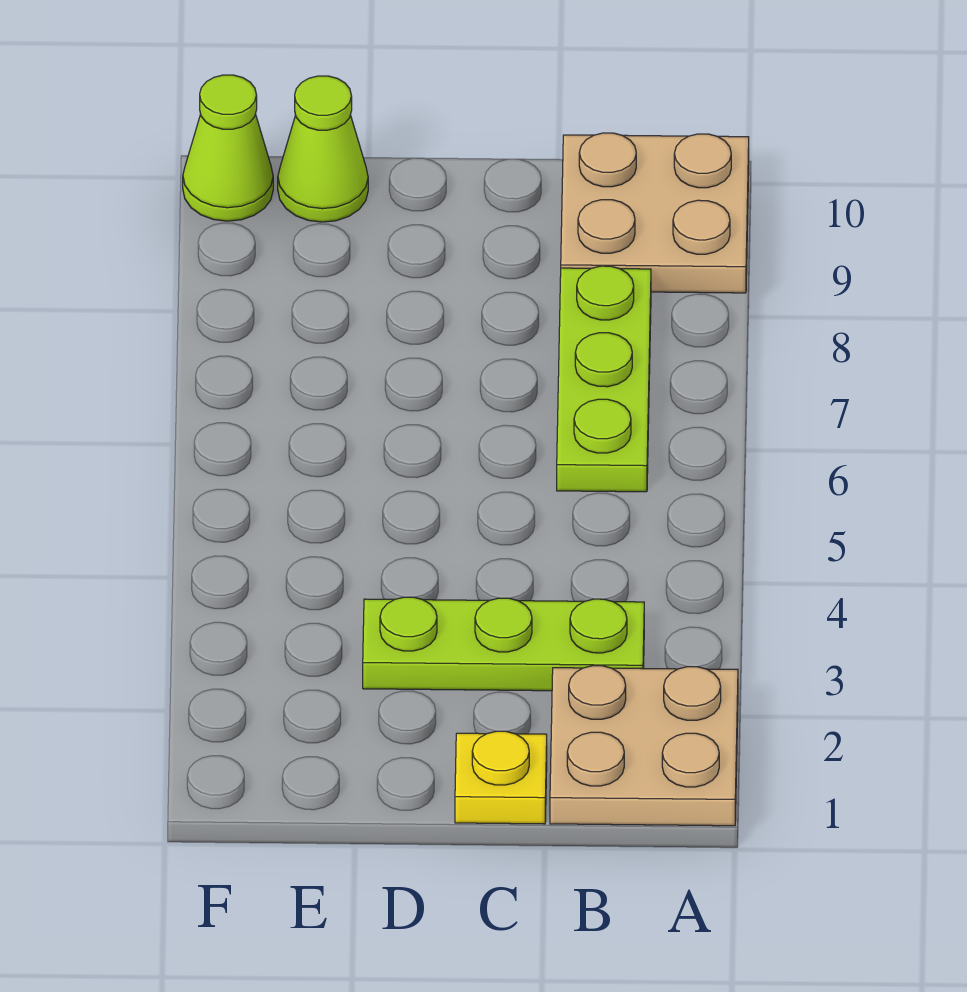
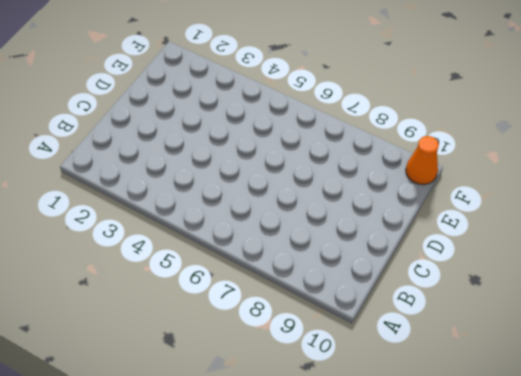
orange cone F10 level 1 -> lime cone F10 level 1
none -> tan plate A1:B2 level 1
none -> tan plate A9:B10 level 1

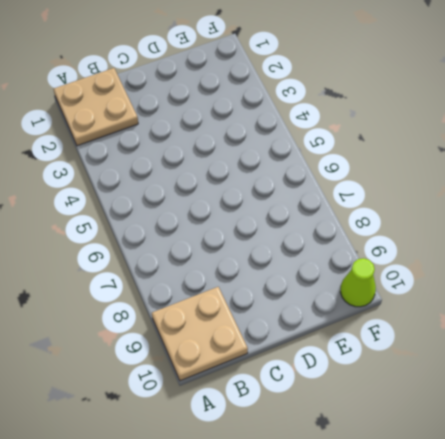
none -> lime plate B3:D3 level 1
none -> lime plate B6:B8 level 1

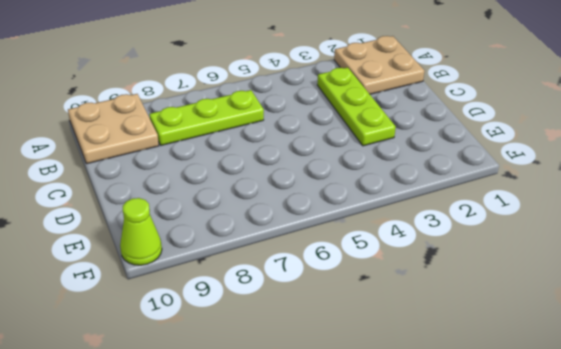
none -> yellow plate C1 level 1
none -> lime cone E10 level 1

